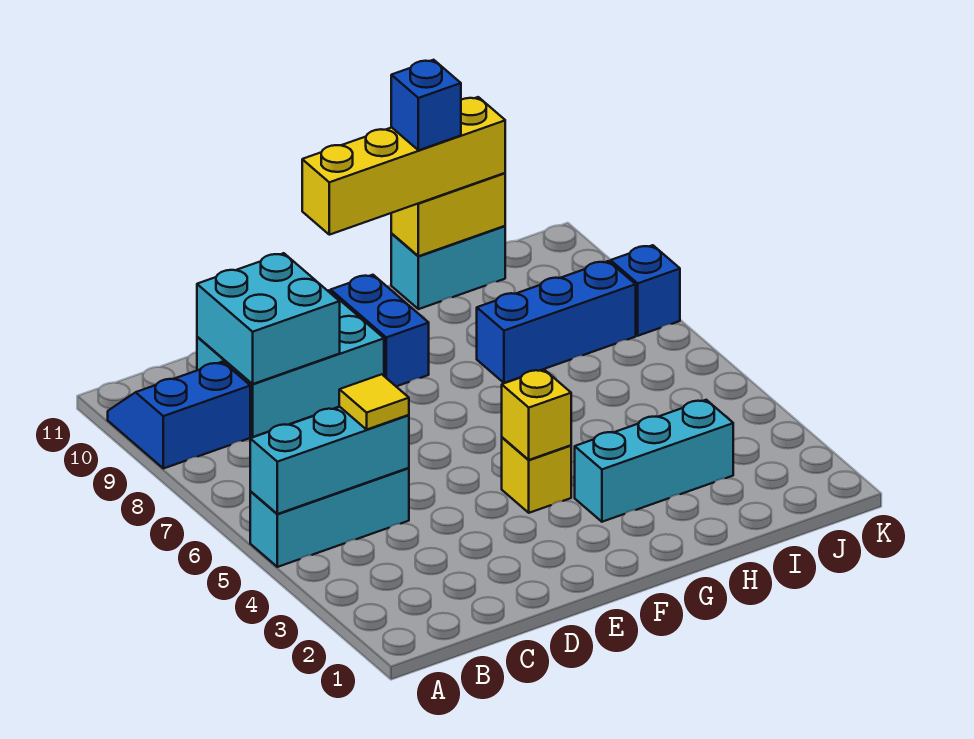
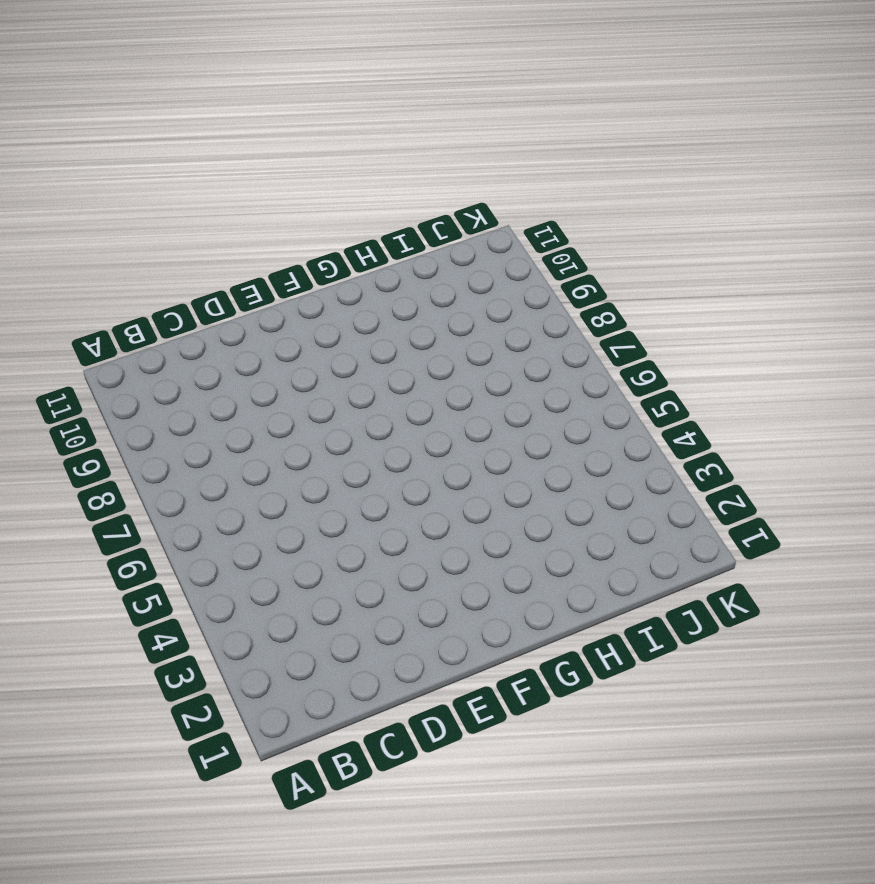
none -> cyan brick A5:C5 level 1
none -> blue slope A9:B10 level 1 top 9
none -> cyan brick C9:E10 level 1

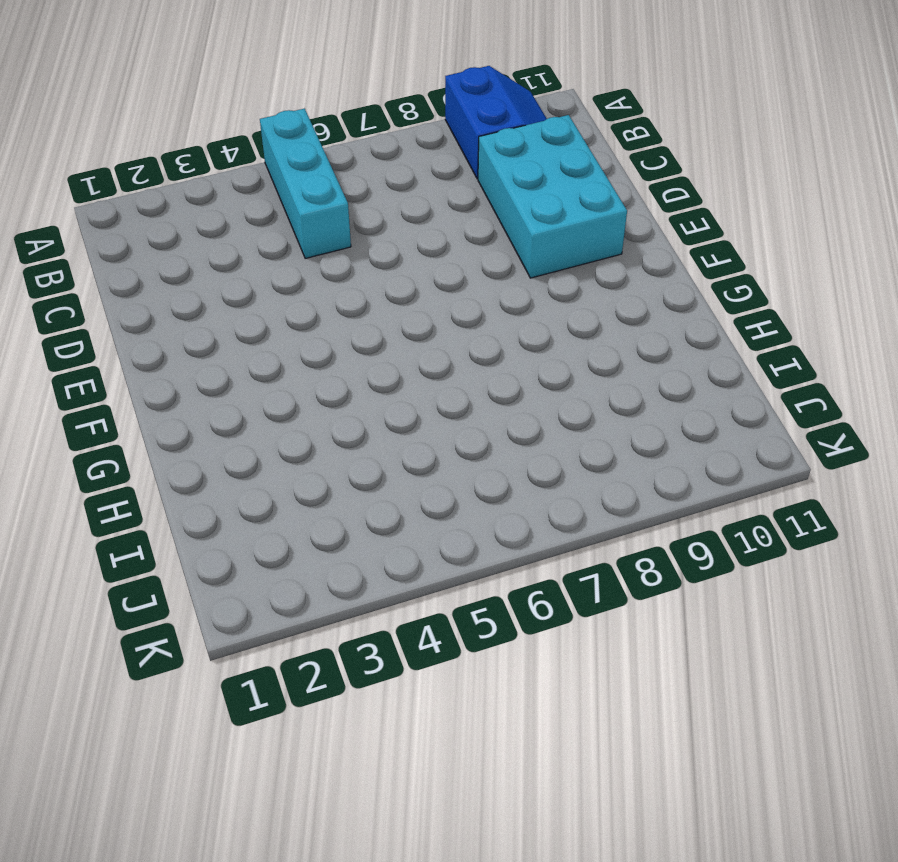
none -> yellow brick F4 level 1
none -> blue brick F9:F10 level 1
none -> cyan brick G3:I3 level 1

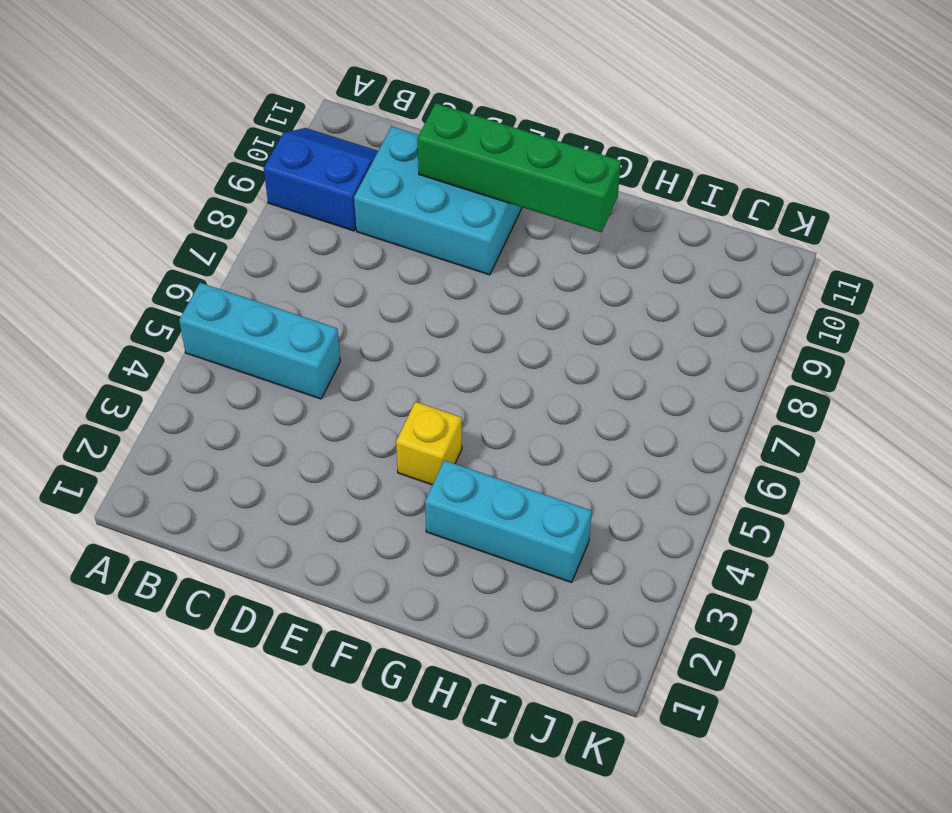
green brick D10:G10 level 2 -> cyan brick C9:D10 level 2
none -> blue brick F9:F10 level 1
none -> blue brick H8:J8 level 1
none -> cyan brick H11:I11 level 1

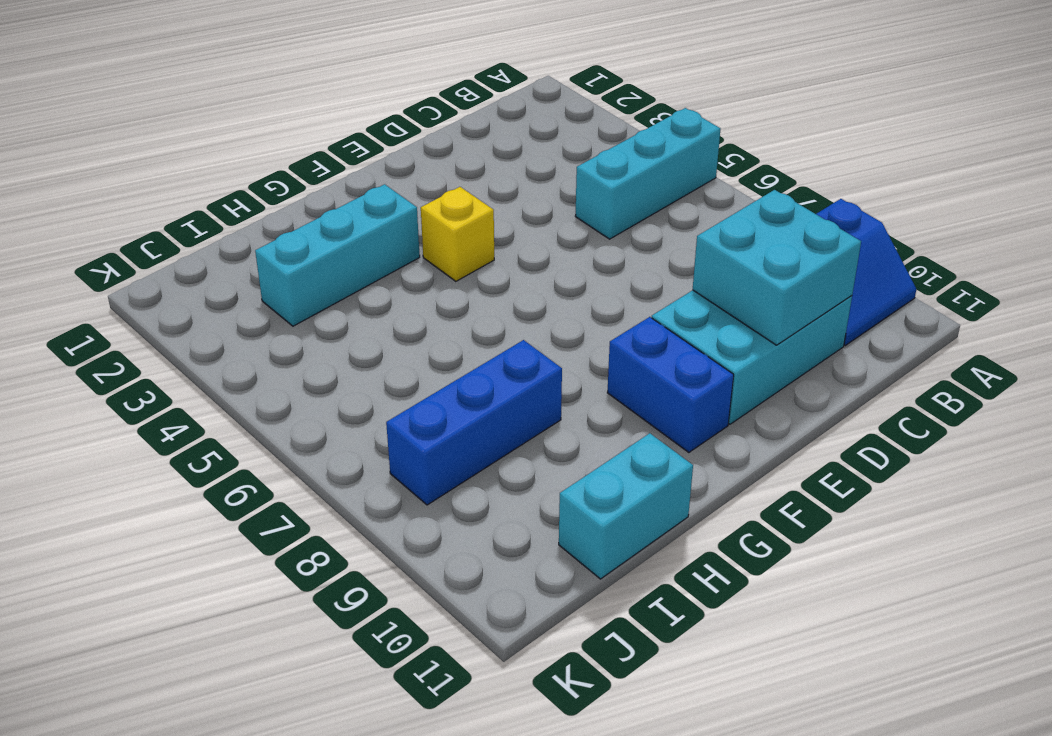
none -> blue brick K8 level 1
none -> cyan brick A5:C5 level 2
none -> yellow brick F4 level 2

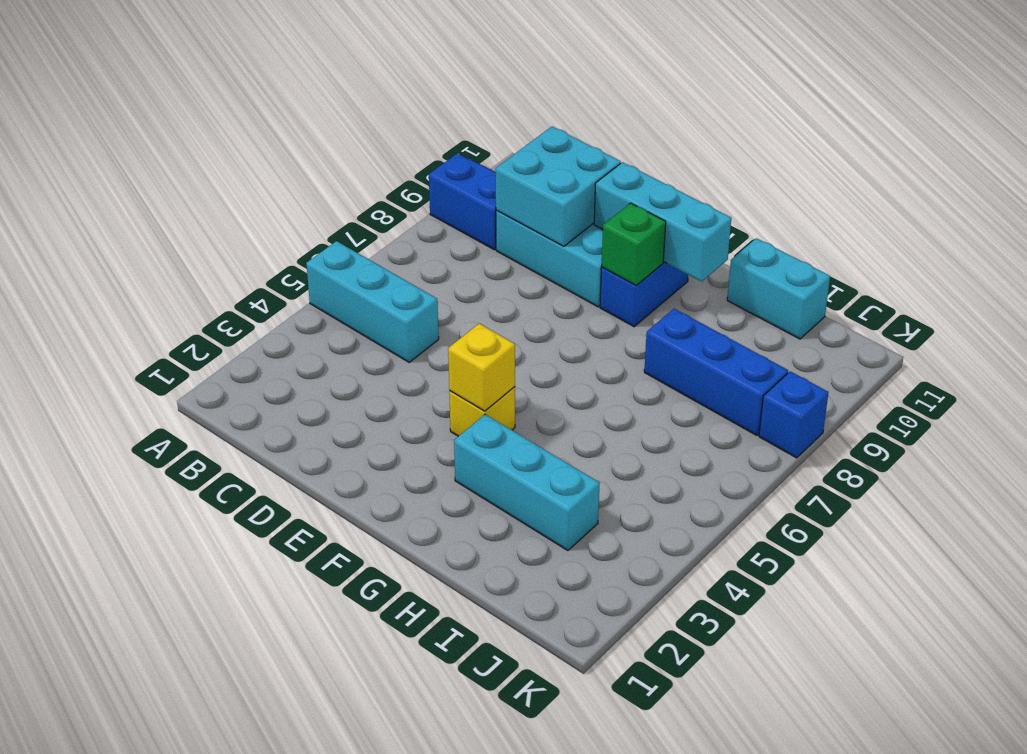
cyan brick E10:G10 level 2 -> cyan brick A5:C5 level 2
green brick F9 level 2 -> none
none -> yellow brick H11:I11 level 2
none -> yellow tile C5 level 3
none -> yellow brick F11:I11 level 3

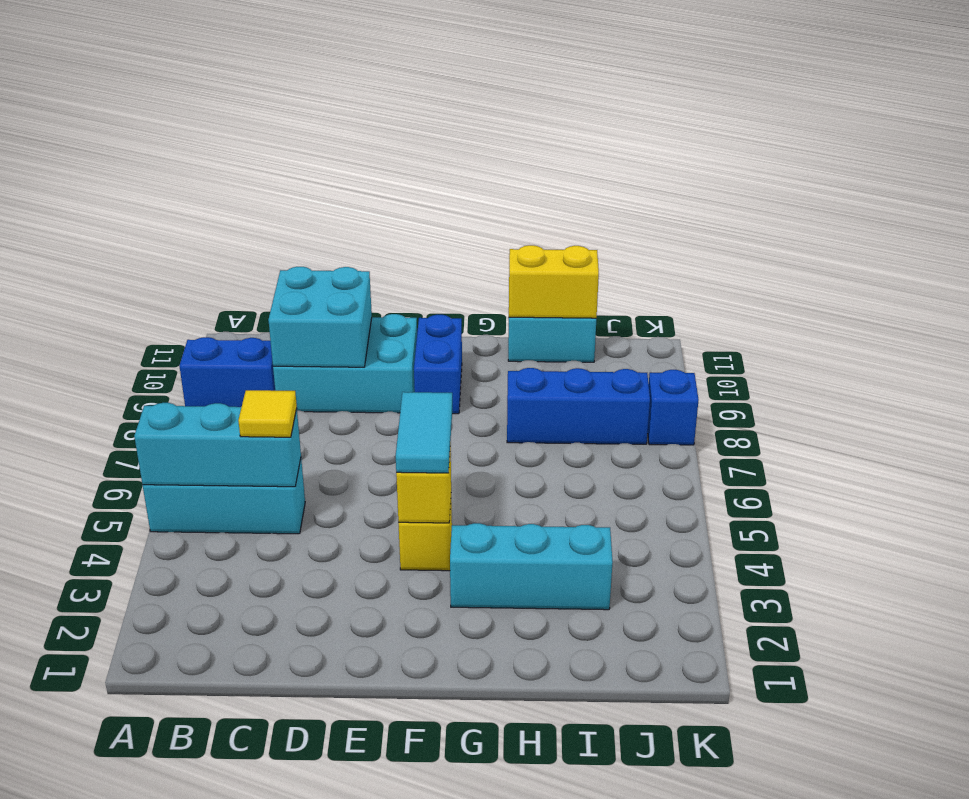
cyan tile F4:F5 level 3 -> none
none -> yellow brick F11:I11 level 3
none -> blue brick H11 level 4

